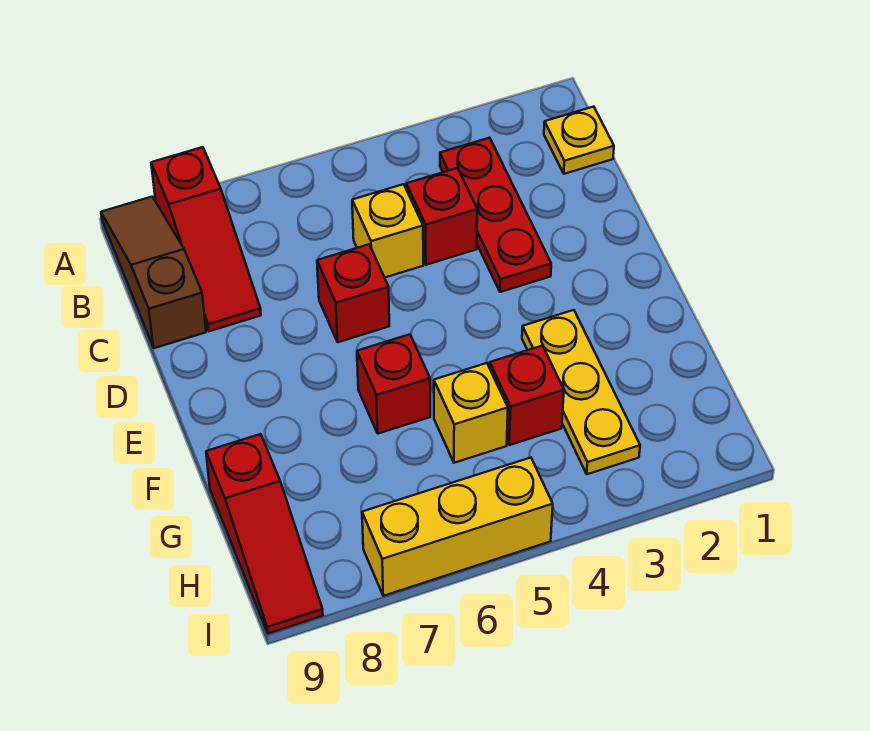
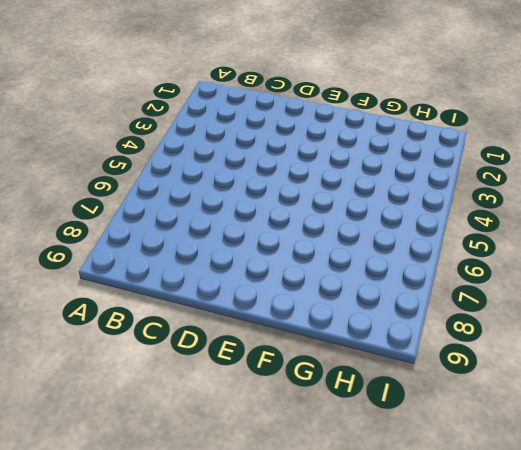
none -> red slope A8:C8 level 1 top A
none -> brown slope A9:C9 level 1 top C
none -> yellow plate B1 level 1

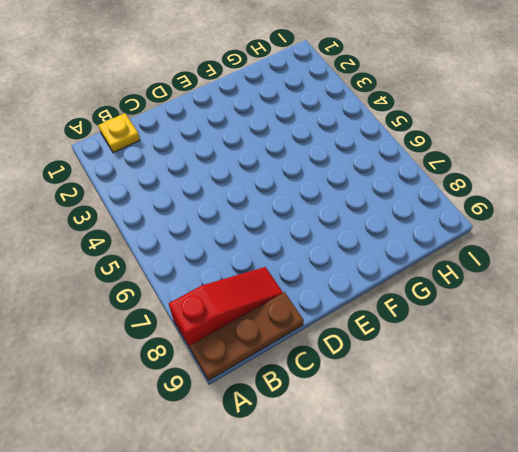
brown plate A9:C9 level 1 -> brown slope A9:C9 level 1 top C
none -> red plate B3:D3 level 1
none -> red brick C4 level 1
none -> yellow brick C5 level 1

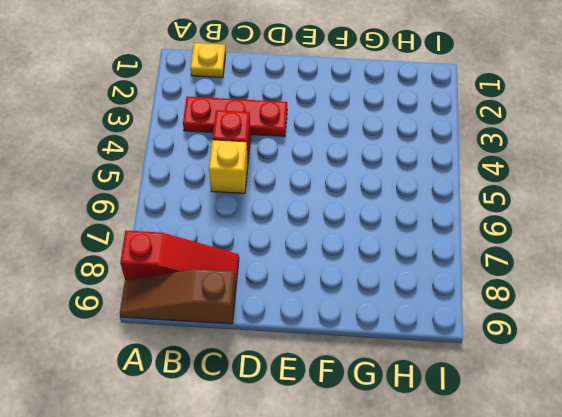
none -> red brick D6 level 1
none -> yellow plate F3:H3 level 1
none -> red brick F6 level 1

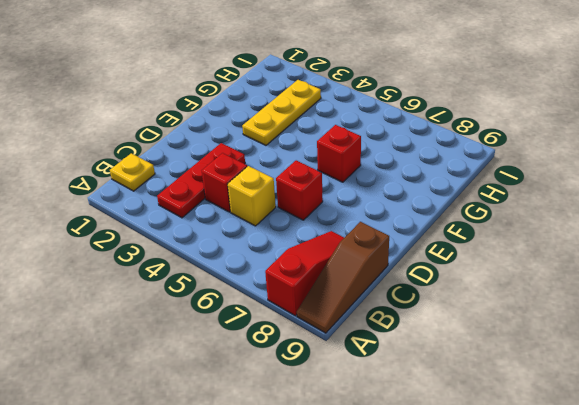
none -> red brick G4 level 1
none -> yellow brick G5 level 1
none -> red slope G9:I9 level 1 top G

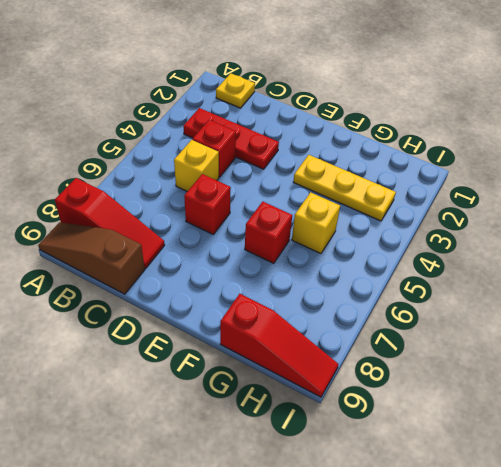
none -> red brick G4 level 1
none -> yellow brick I5:I7 level 1

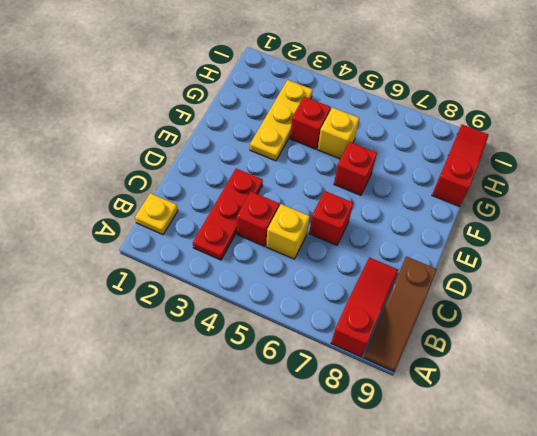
none -> yellow brick I5:I7 level 1

